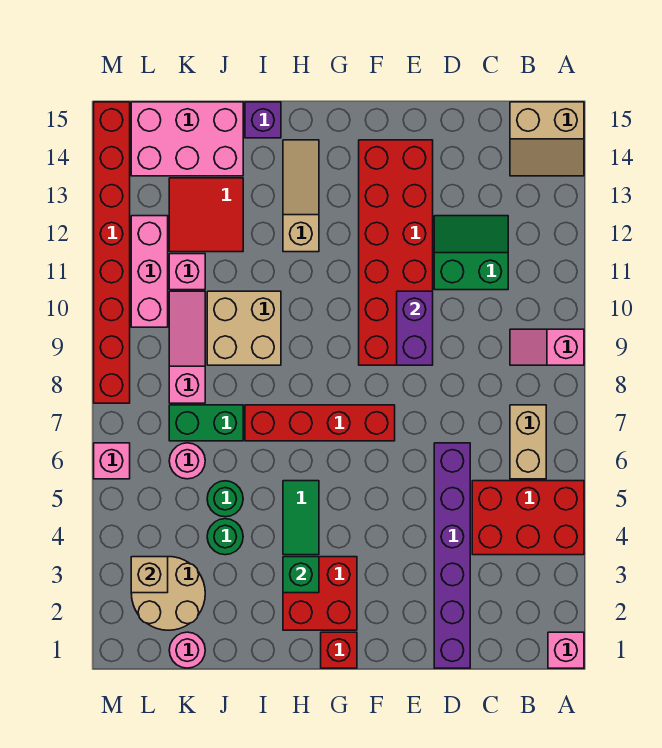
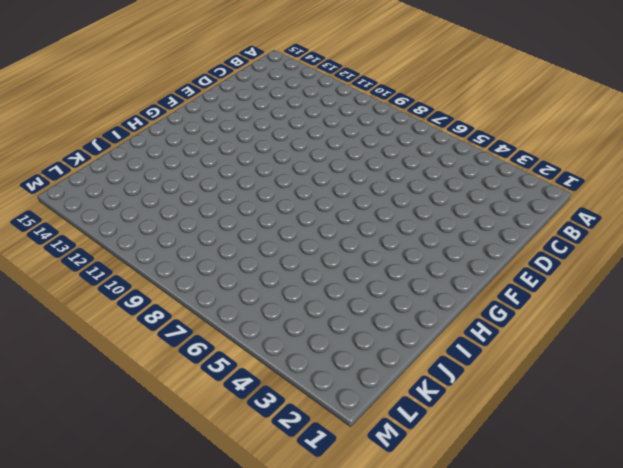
none -> pink brick A1 level 1
none -> red brick A4:C5 level 1
none -> pink slope A9:B9 level 1 top A
none -> tan slope A14:B15 level 1 top 15

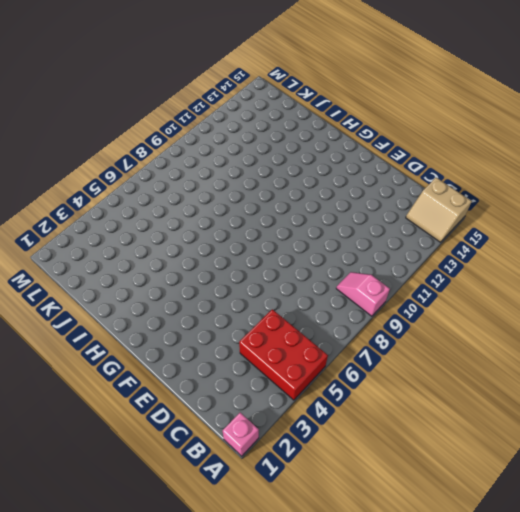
none -> tan brick B6:B7 level 1
none -> green slope C11:D12 level 1 top 11
none -> purple brick D1:D6 level 1
none -> red brick E9:F14 level 1

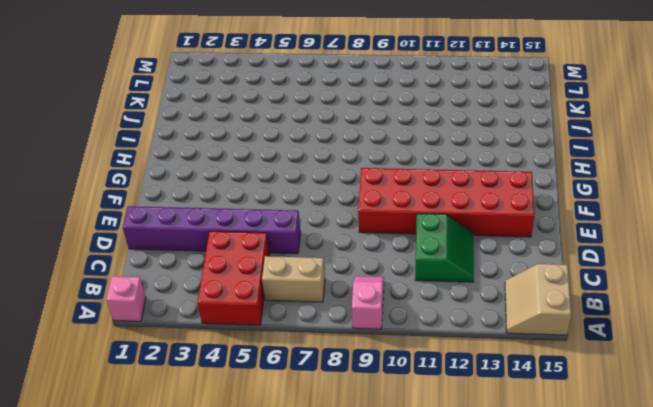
none -> red brick F7:I7 level 1
none -> red brick G1 level 1
none -> red brick G2:H3 level 1
none -> green tile H4:H5 level 1

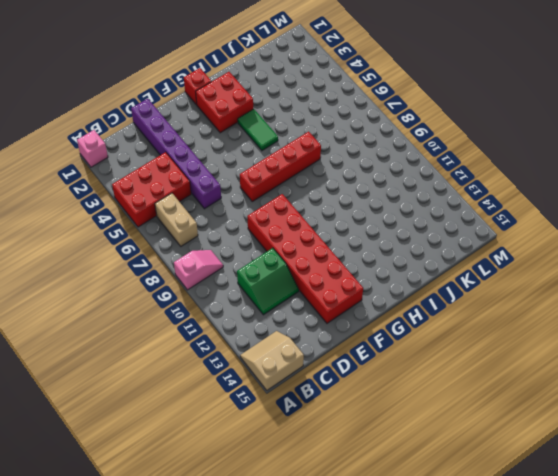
none -> tan slope H12:H14 level 1 top 12
none -> tan brick I9:J10 level 1
none -> purple brick I15 level 1
none -> green round brick J4 level 1

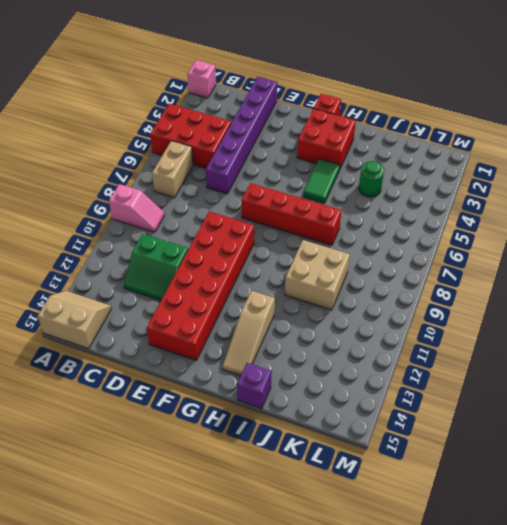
none -> green round brick J5 level 1
none -> green brick J7:K7 level 1
none -> red tile J12:K13 level 1
none -> pink brick J14:L15 level 1

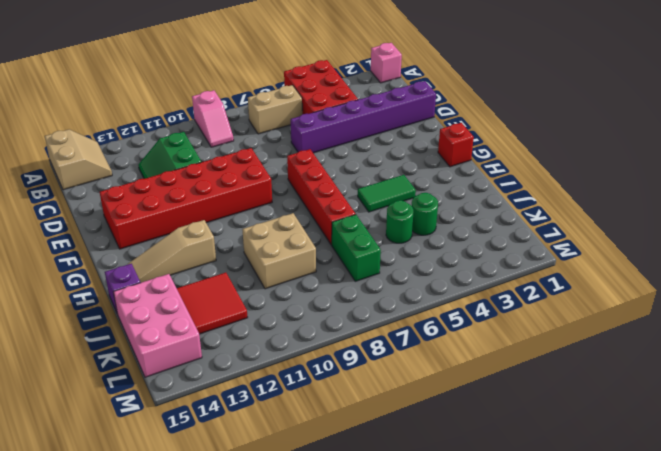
none -> red brick G2:H3 level 1
none -> pink round brick K1 level 1
none -> tan round brick K2:L3 level 1
none -> pink round brick K6 level 1

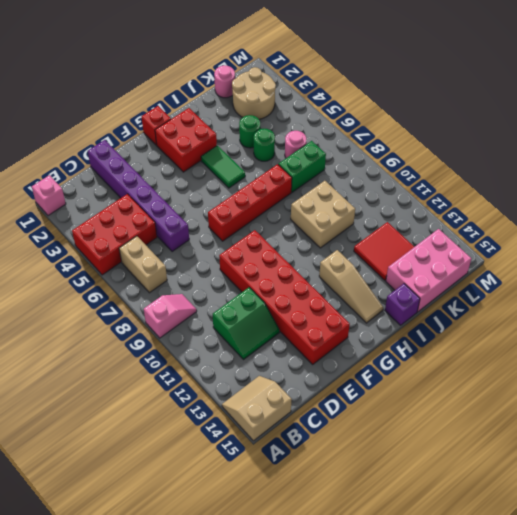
none -> pink slope K8:K10 level 1 top 8
none -> pink brick K11 level 1
none -> pink brick L10:L12 level 1
none -> pink brick M6 level 1

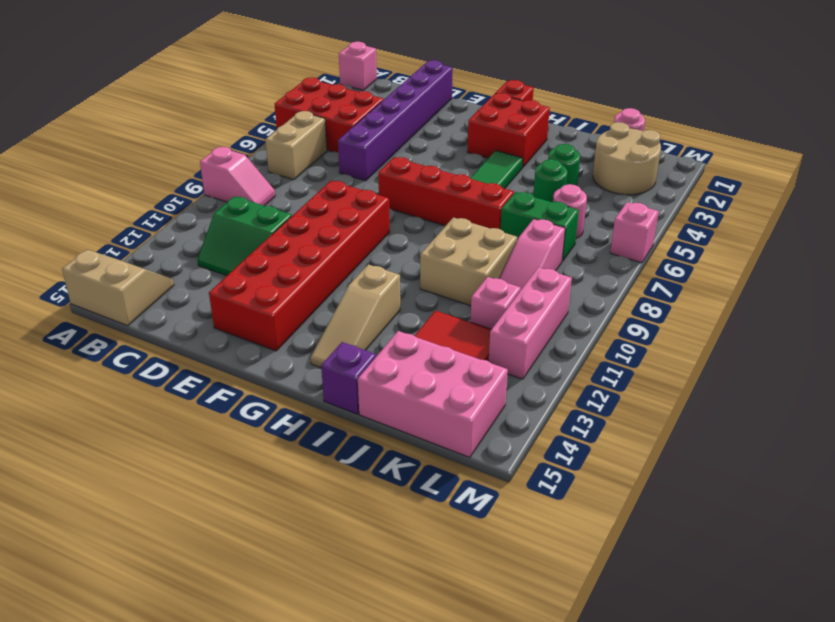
none -> red brick M8:M15 level 1
none -> purple brick E9:E10 level 2
none -> green brick H3 level 2
none -> tan brick L3 level 2

